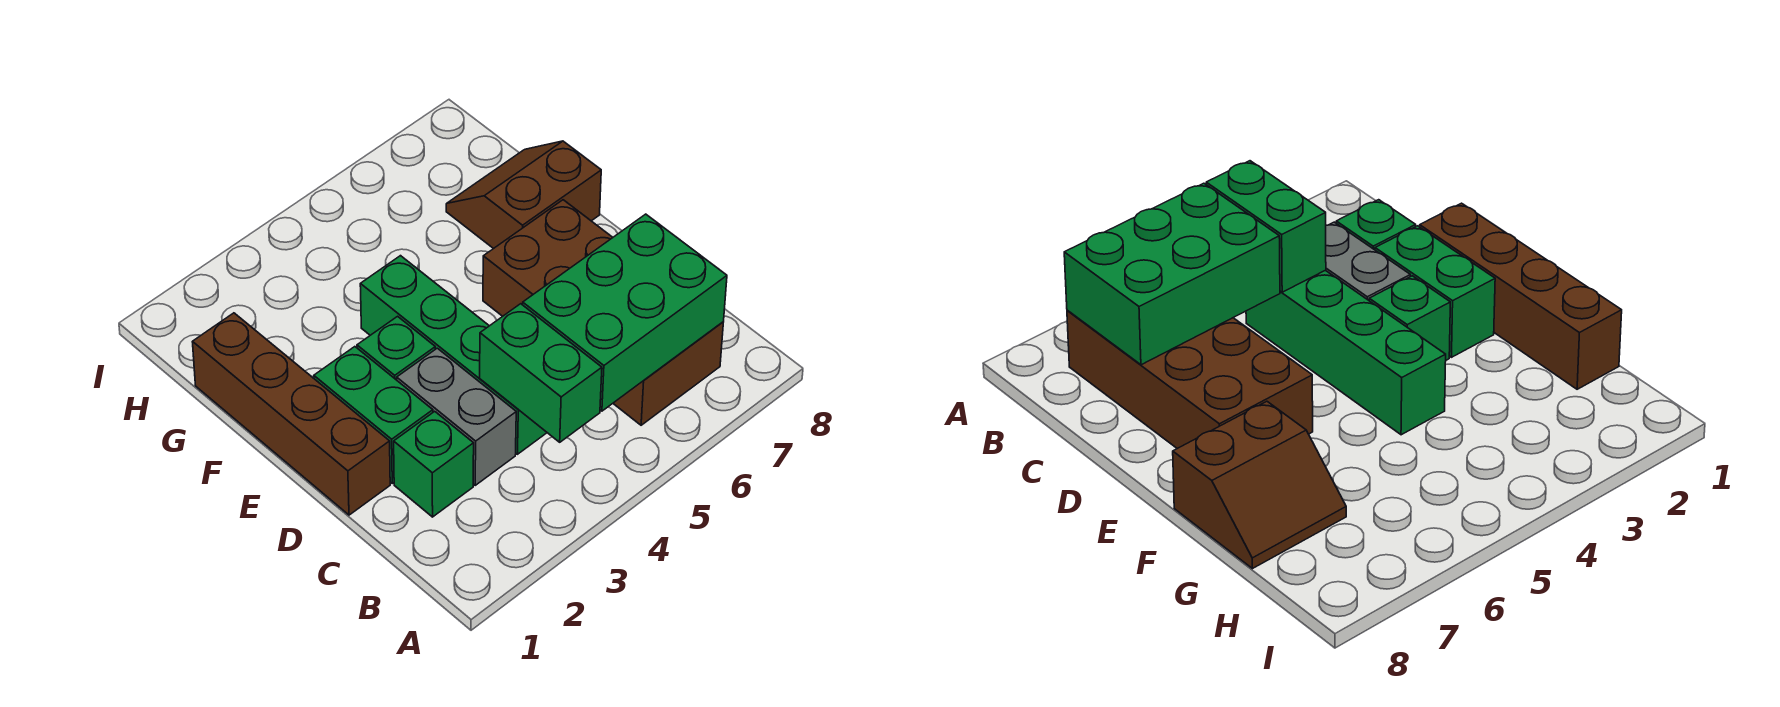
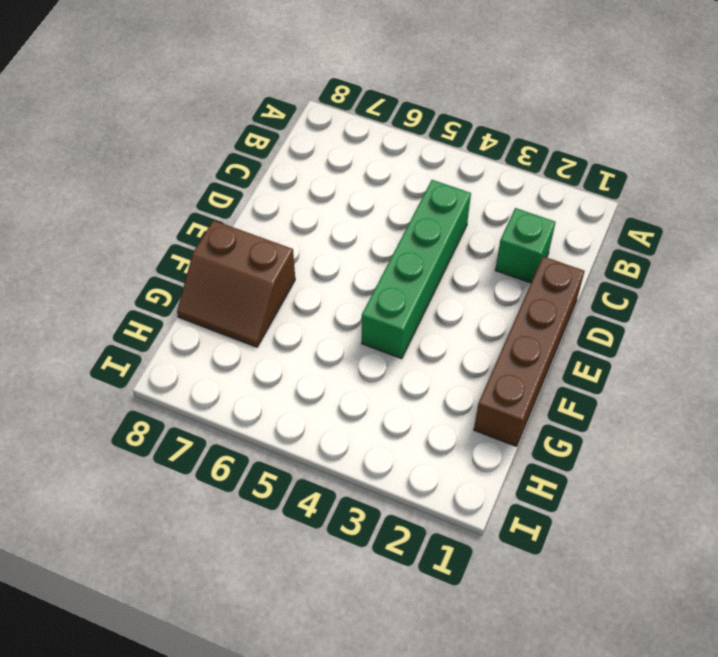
none -> brown brick B6:E7 level 1
none -> grey brick C3:D3 level 1

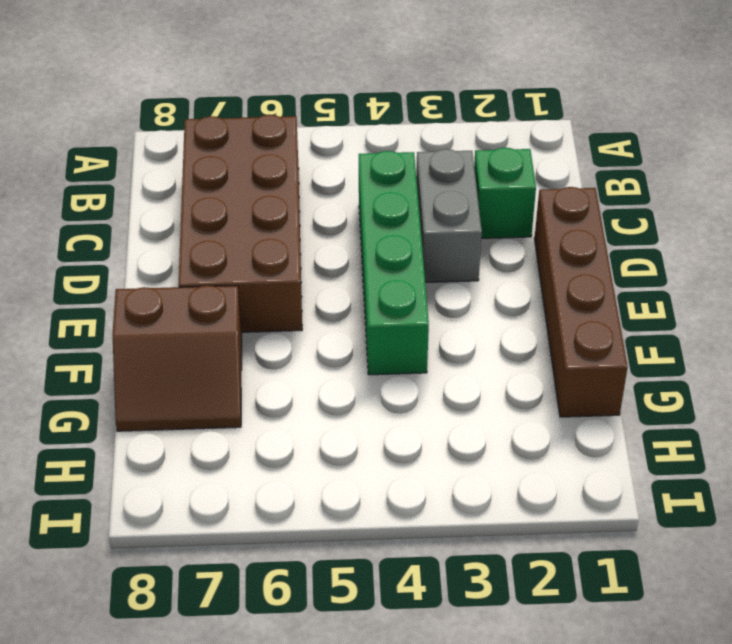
none -> green brick D2:E2 level 1
none -> green brick E3 level 1

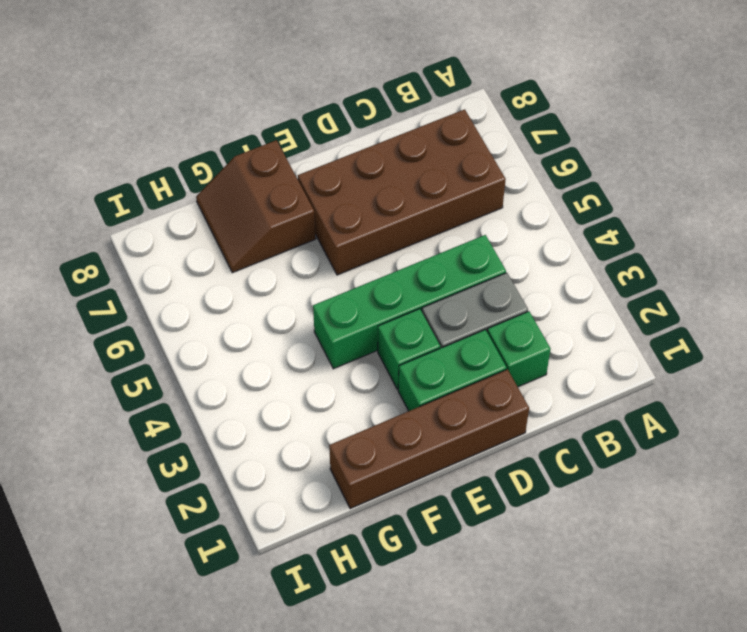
none -> green brick B4:C4 level 2
none -> green brick B5:C7 level 2

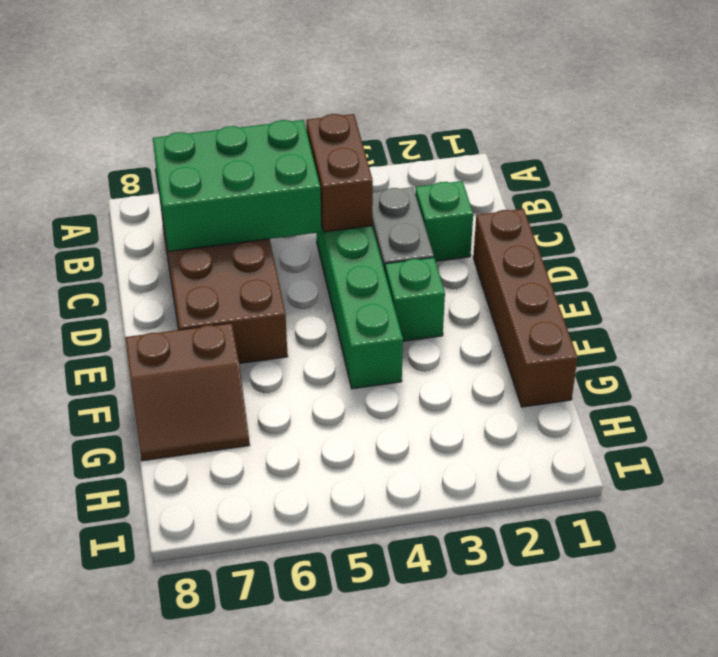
brown brick B4:C4 level 2 -> green brick B4:C4 level 2
none -> green brick D2:E2 level 1

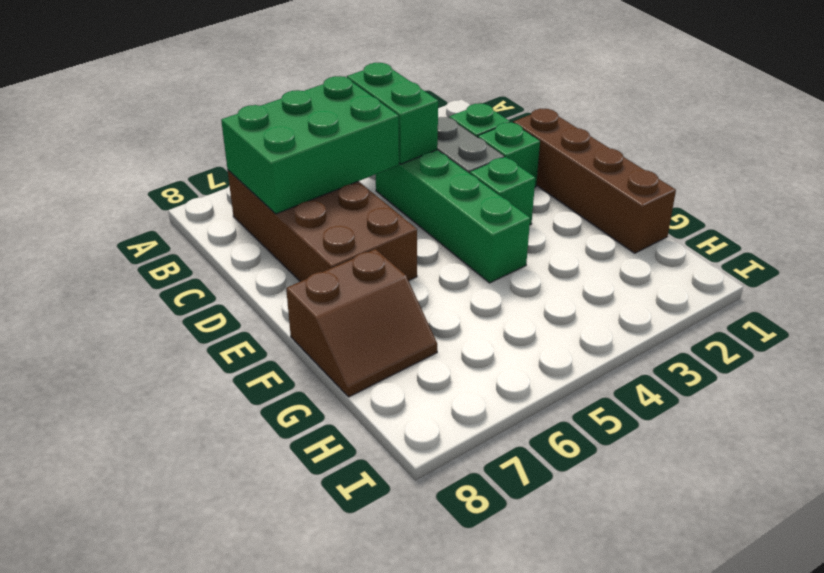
green brick D2 level 1 -> green brick D2:E2 level 1

